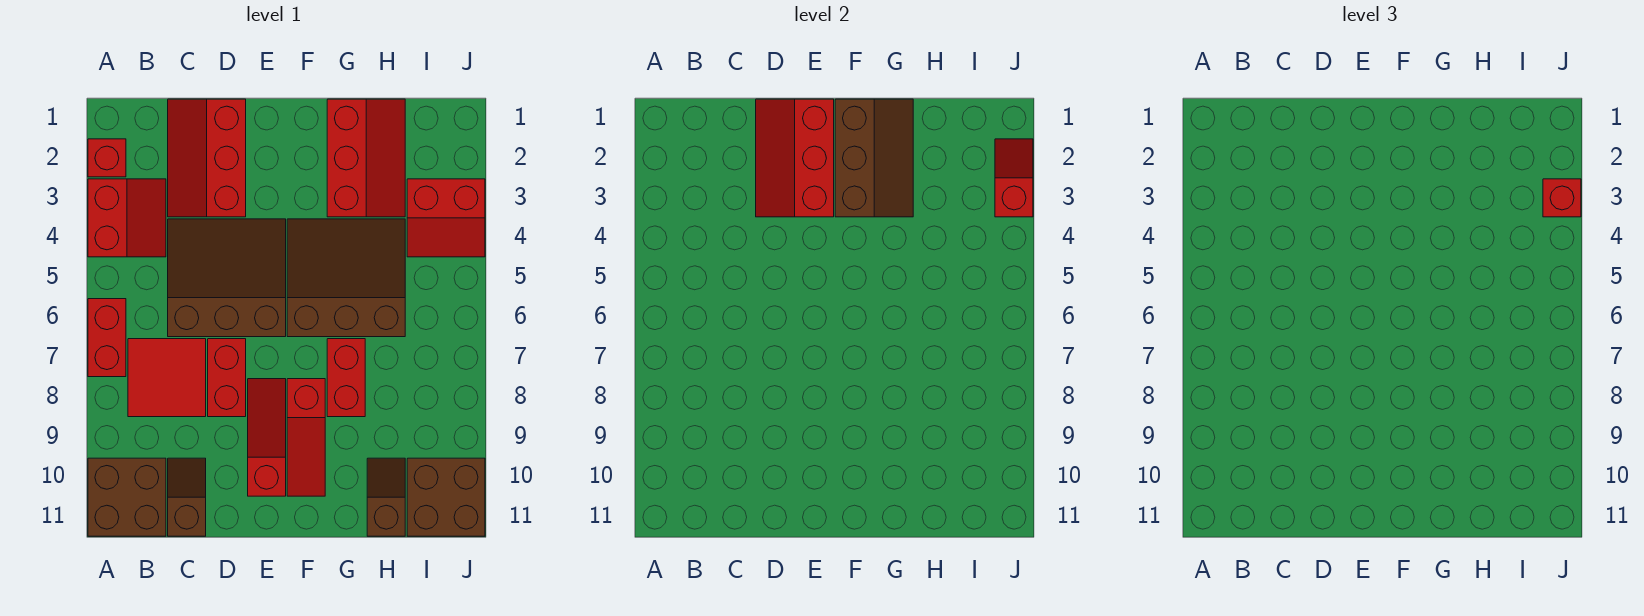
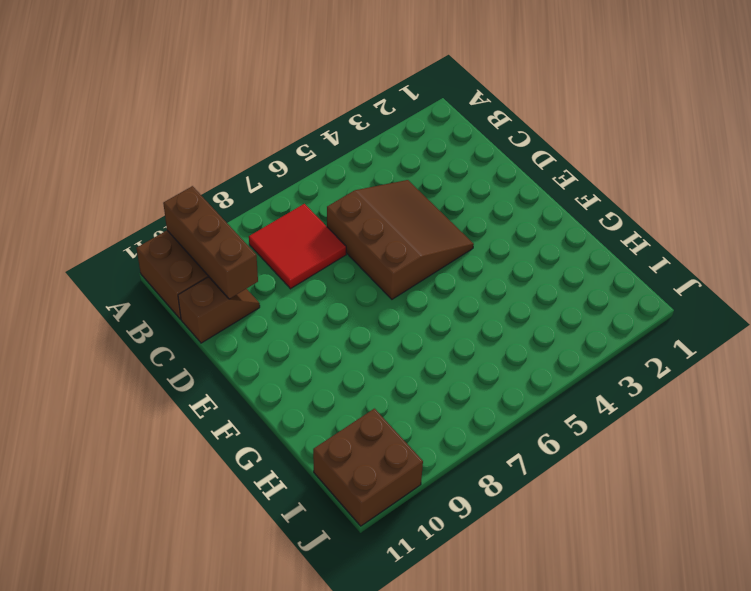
brown brick A10:C10 level 2 -> none
none -> red brick A2 level 1
none -> red slope A3:B4 level 1 top A
none -> red brick A6:A7 level 1

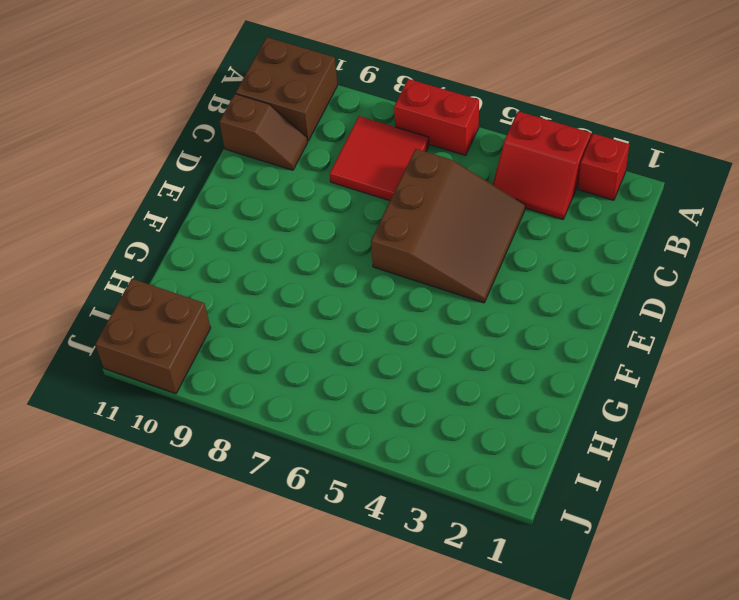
none -> red slope C1:D3 level 1 top D
none -> red brick D7:D8 level 1
none -> red slope E8:E10 level 1 top 10

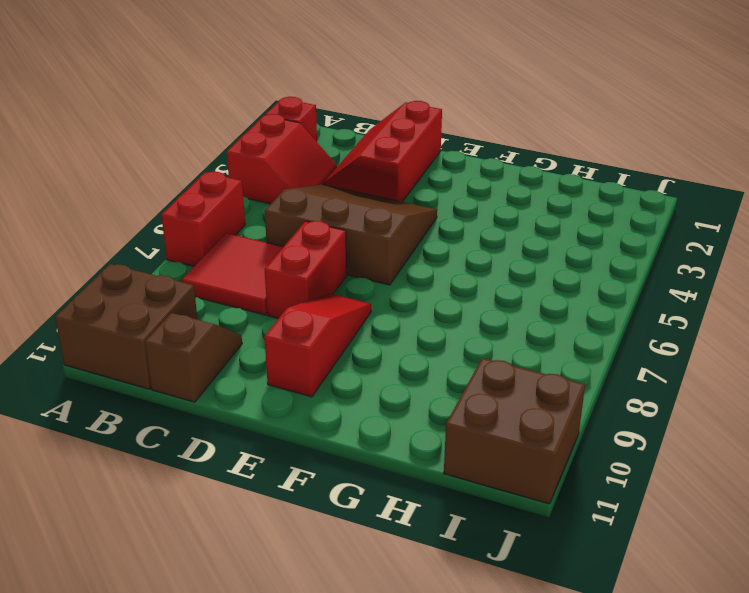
none -> brown slope F4:H6 level 1 top 6
none -> red slope F8:F10 level 1 top 8
none -> red slope G1:H3 level 1 top G

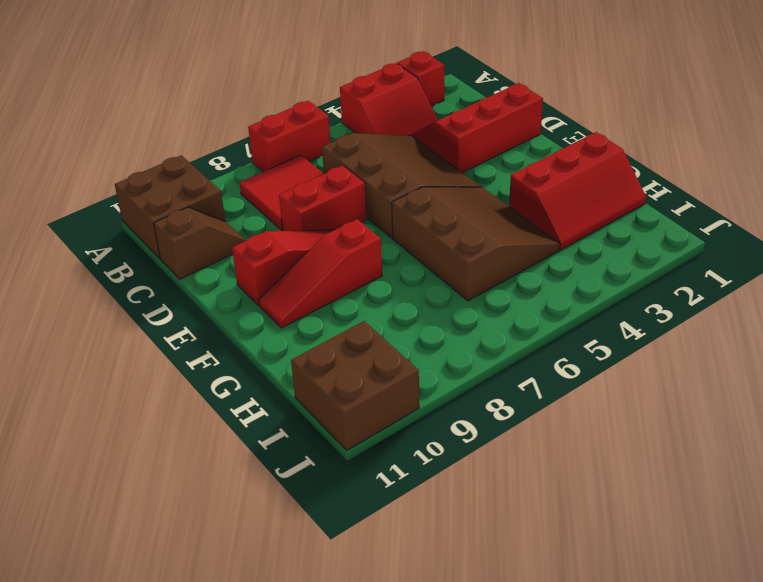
none -> red brick G7:G8 level 1
none -> brown slope H10:H11 level 1 top 11
none -> red slope I3:J4 level 1 top 3

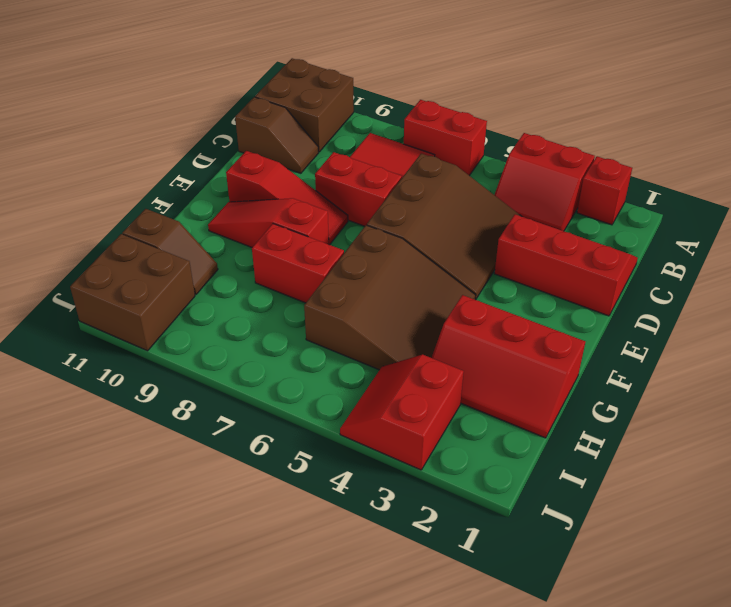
none -> red slope D1:E3 level 2 top E
none -> brown slope F1:G3 level 2 top F
none -> red slope J2:J3 level 2 top 3

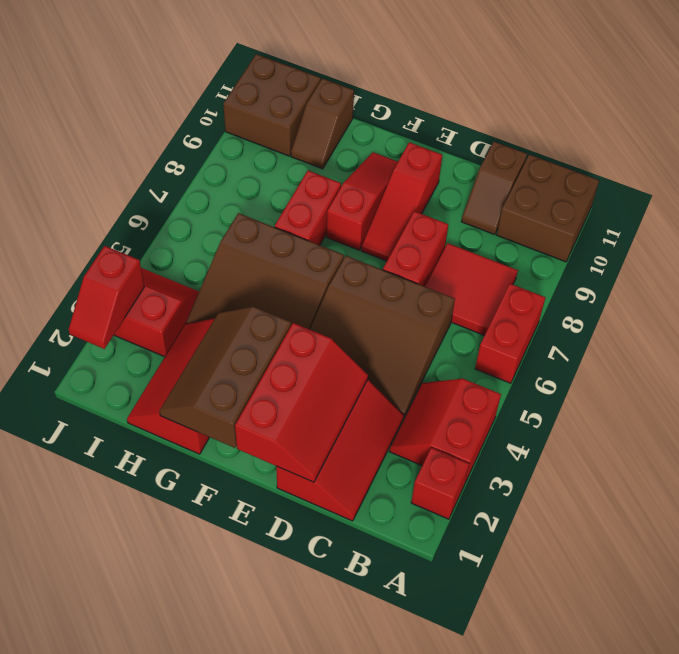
none -> red brick J3 level 3

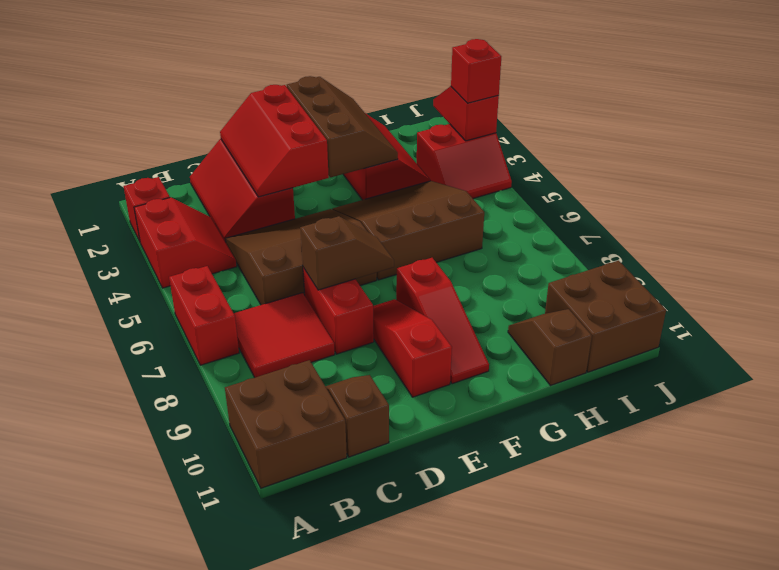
brown slope D7:E7 level 2 top D -> none
none -> red brick G7:G8 level 1

